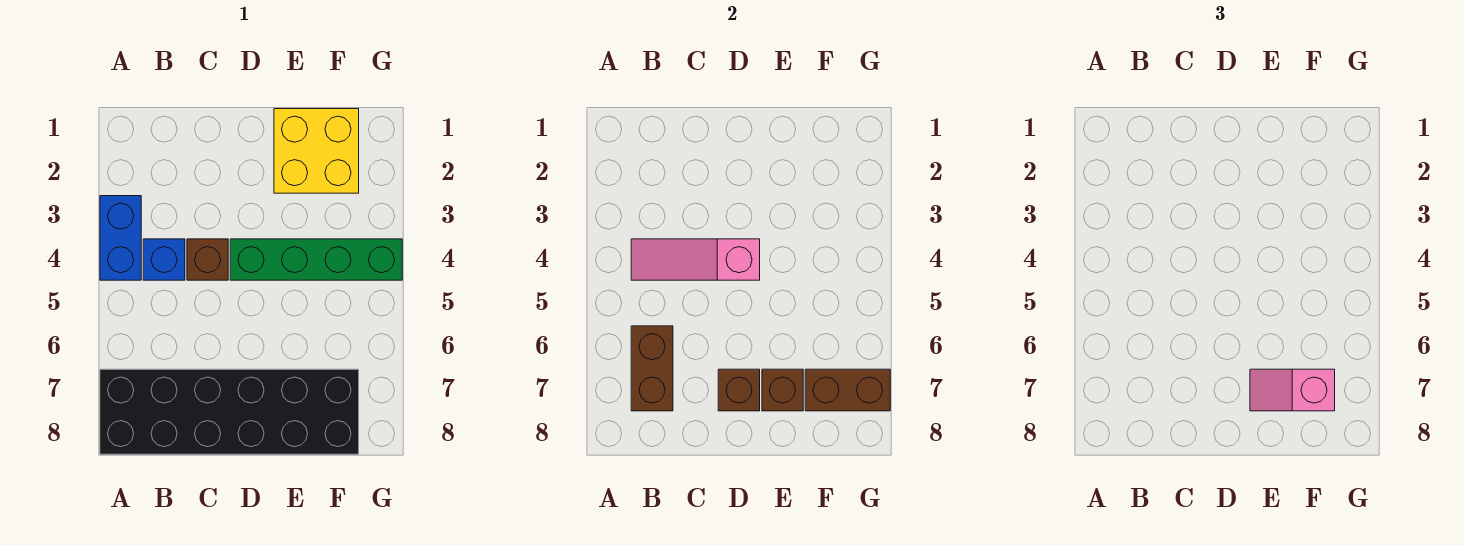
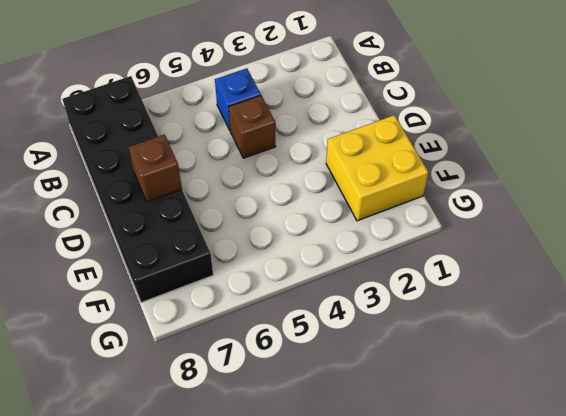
none -> blue brick A3:A4 level 1
none -> green brick D4:G4 level 1
none -> pink slope B4:D4 level 2 top D

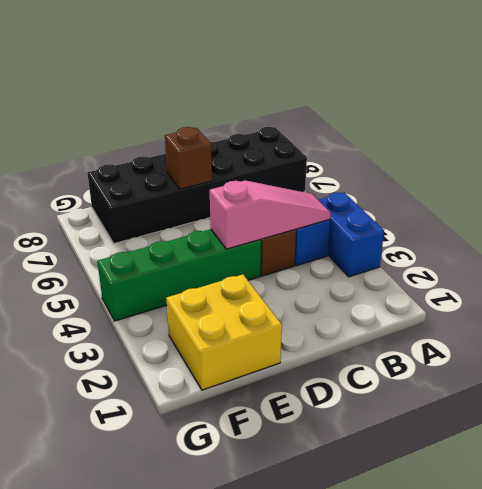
none -> brown brick B6:B7 level 2
none -> brown brick E7 level 2
none -> brown brick F7:G7 level 2

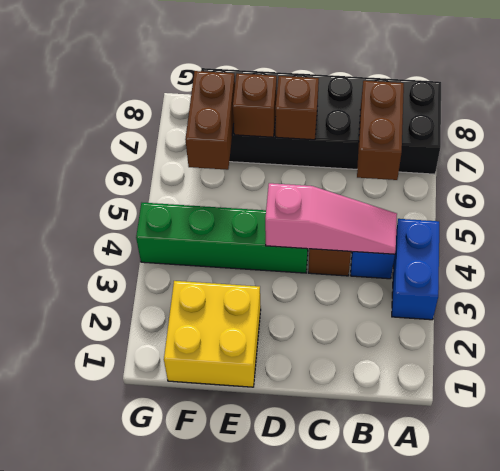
brown brick F6:F7 level 2 -> brown brick F7:G7 level 2
none -> pink slope E7:F7 level 3 top F

